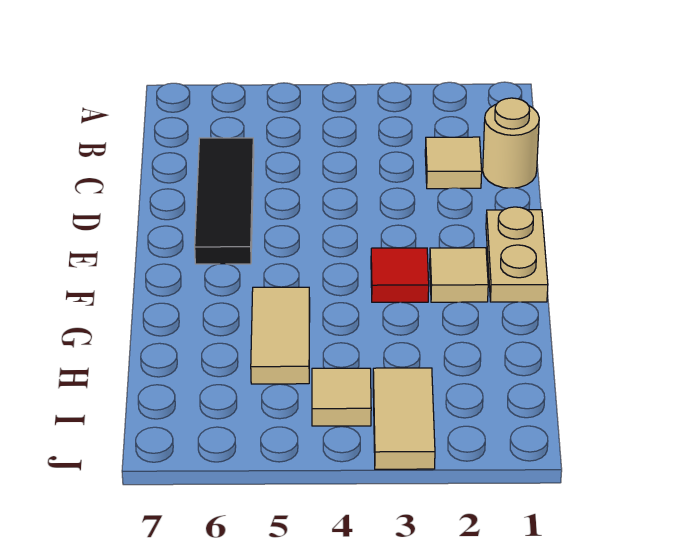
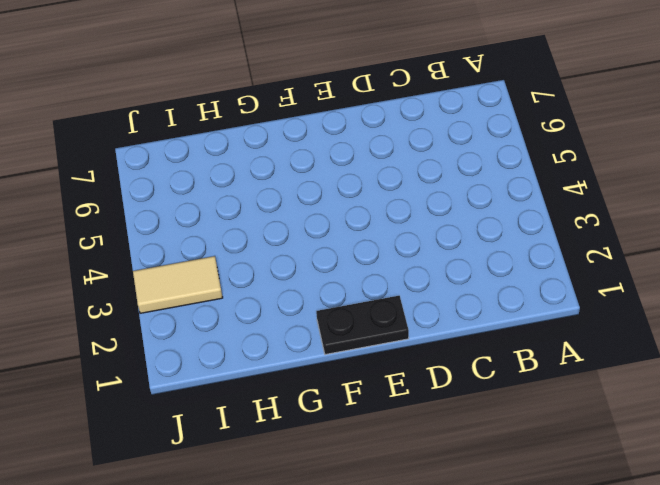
black plate E1:F1 level 1 -> tan plate E1:F1 level 1
none -> tan round brick C1 level 1
none -> tan tile C2 level 1

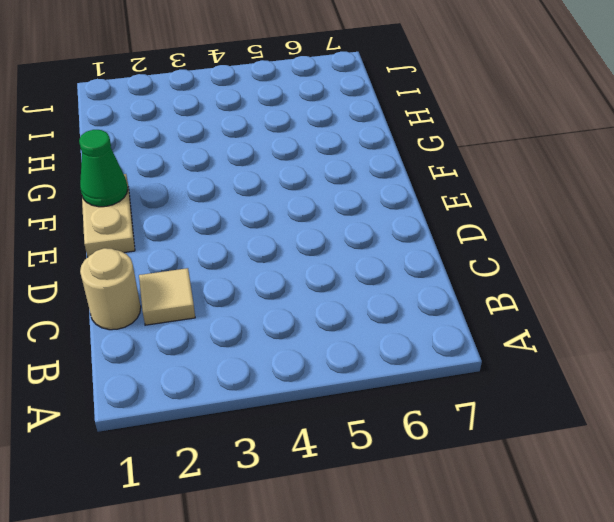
green cone F1 level 2 -> none
none -> black tile C6:E6 level 1
none -> tan tile F2 level 1

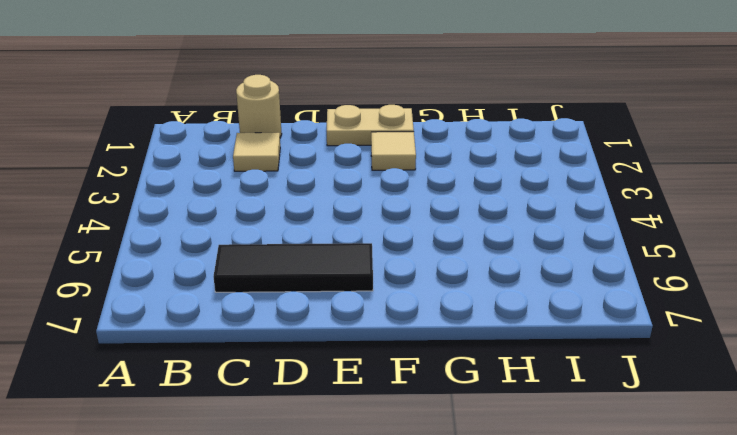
none -> red tile F3 level 1
none -> tan tile G5:H5 level 1

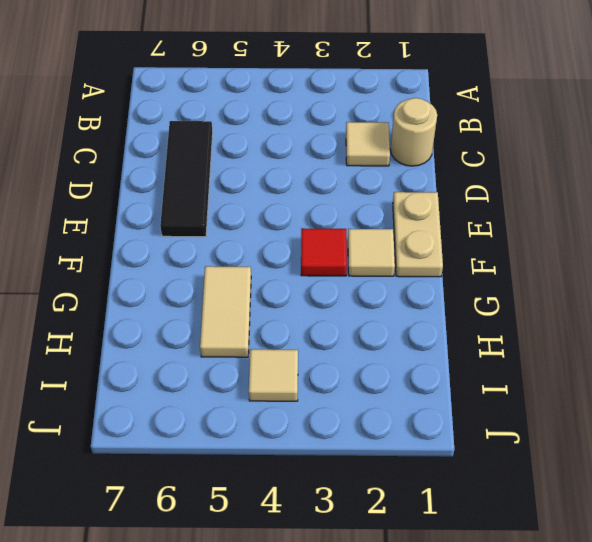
none -> tan tile I3:J3 level 1

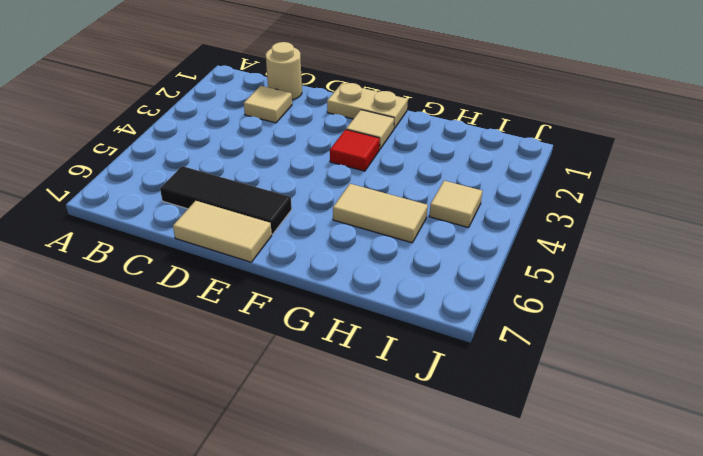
tan tile D7:E7 level 1 -> tan tile I3:J3 level 1

